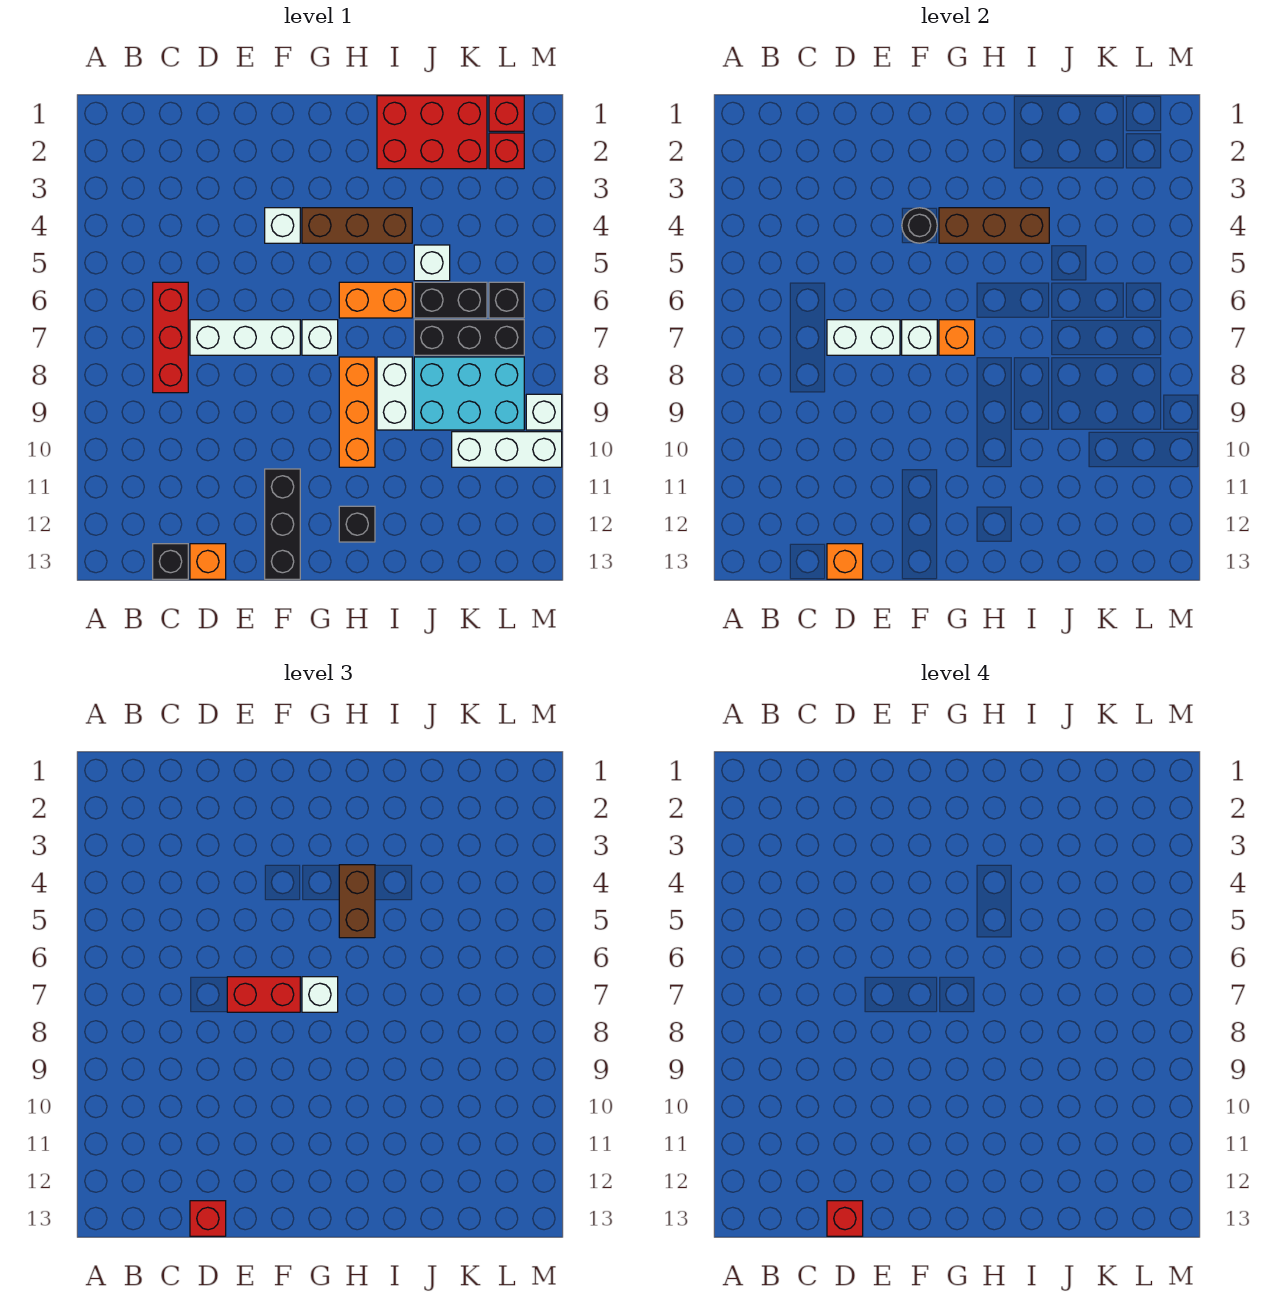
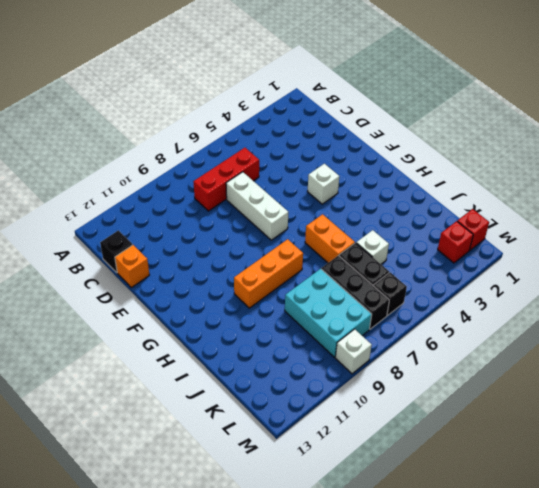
none -> black brick F11:F13 level 1
none -> brown brick G4:I4 level 1
none -> white brick G7 level 1
none -> black brick H12 level 1

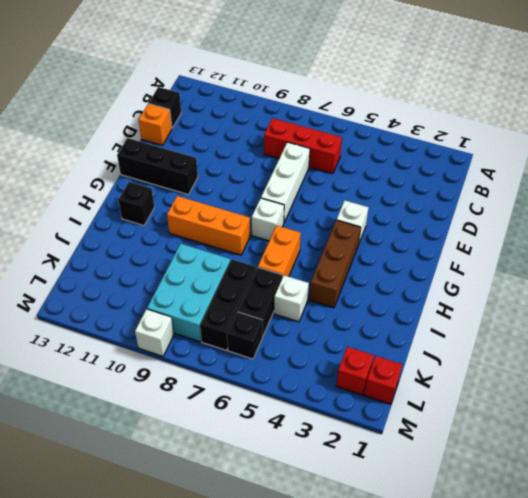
none -> red brick I1:K2 level 1
none -> white brick I8:I9 level 1
none -> white brick K10:M10 level 1
none -> white brick D7:E7 level 2

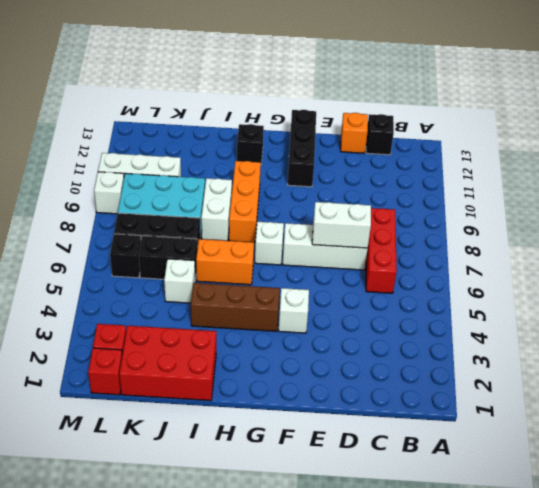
none -> orange brick D13 level 2
none -> black round brick F4 level 2
none -> white brick F7 level 2
none -> brown brick G4:I4 level 2

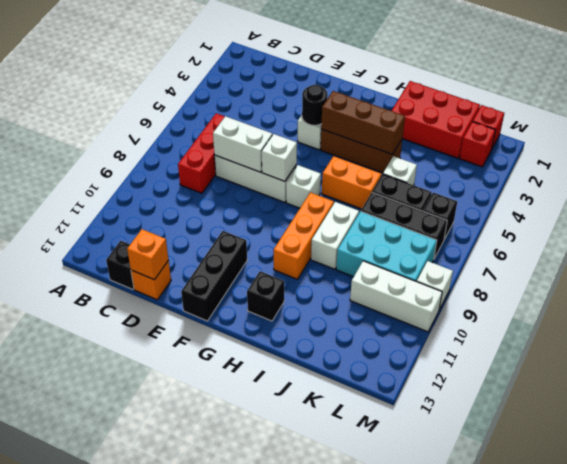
none -> orange brick G7 level 2
none -> red brick D13 level 3
none -> red brick E7:F7 level 3
none -> white brick G7 level 3

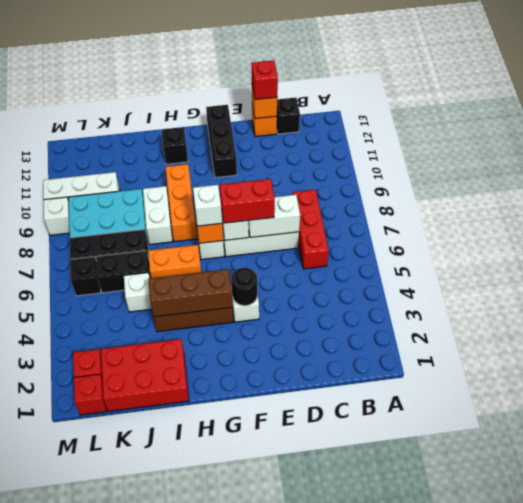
none -> brown brick H4:H5 level 3
none -> red brick D13 level 4

